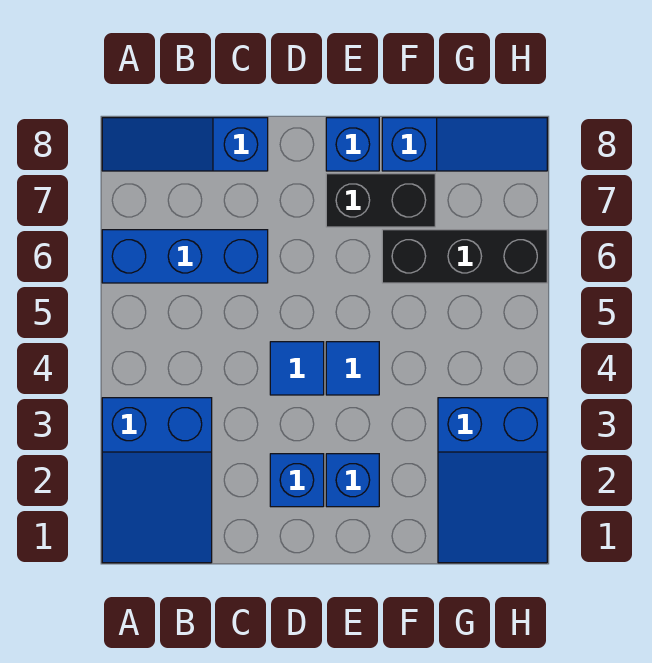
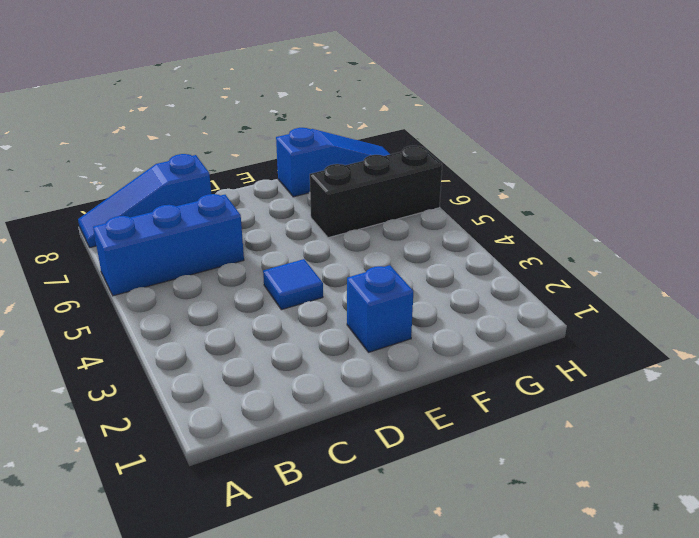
none -> blue slope A1:B3 level 1 top 3
none -> blue brick D2 level 1
none -> blue tile E4 level 1

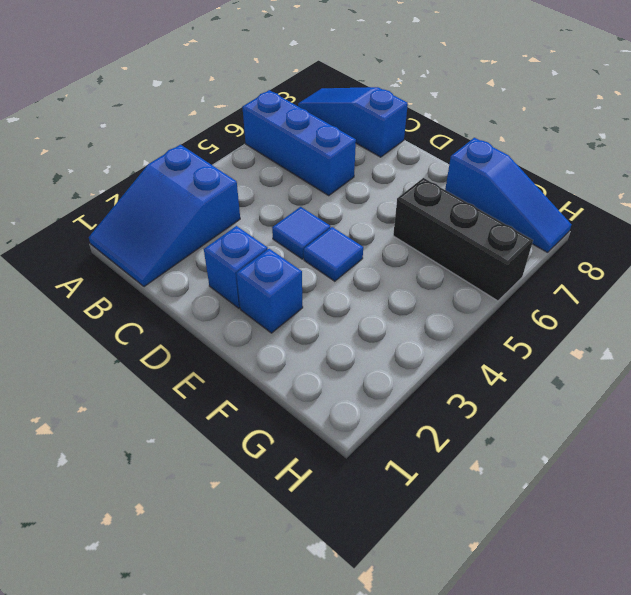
none -> black brick E7:F7 level 1
none -> blue brick E8 level 1
none -> blue slope G1:H3 level 1 top 3

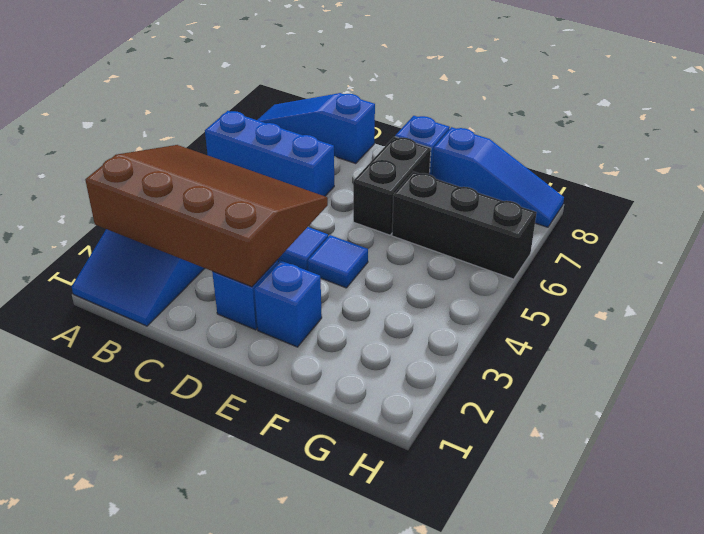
brown slope A2:D4 level 2 top 2 -> none
black brick E6:E7 level 1 -> black brick E7:F7 level 1
none -> blue slope G1:H3 level 1 top 3

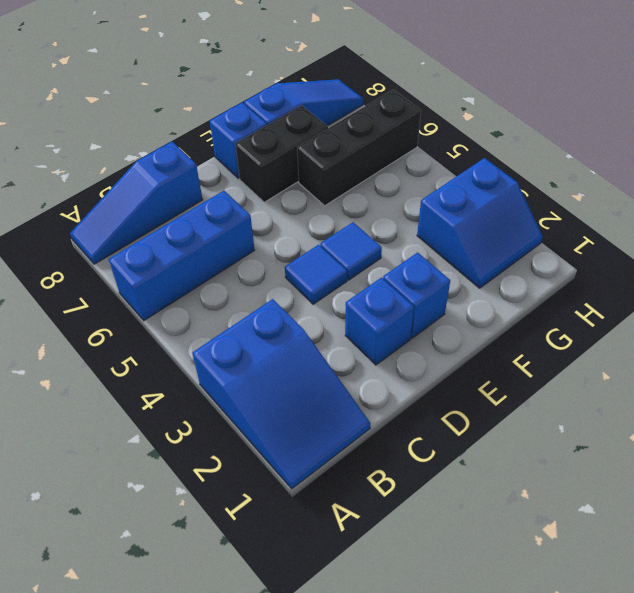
blue slope G2:H3 level 1 top 3 -> blue slope G1:H3 level 1 top 3

